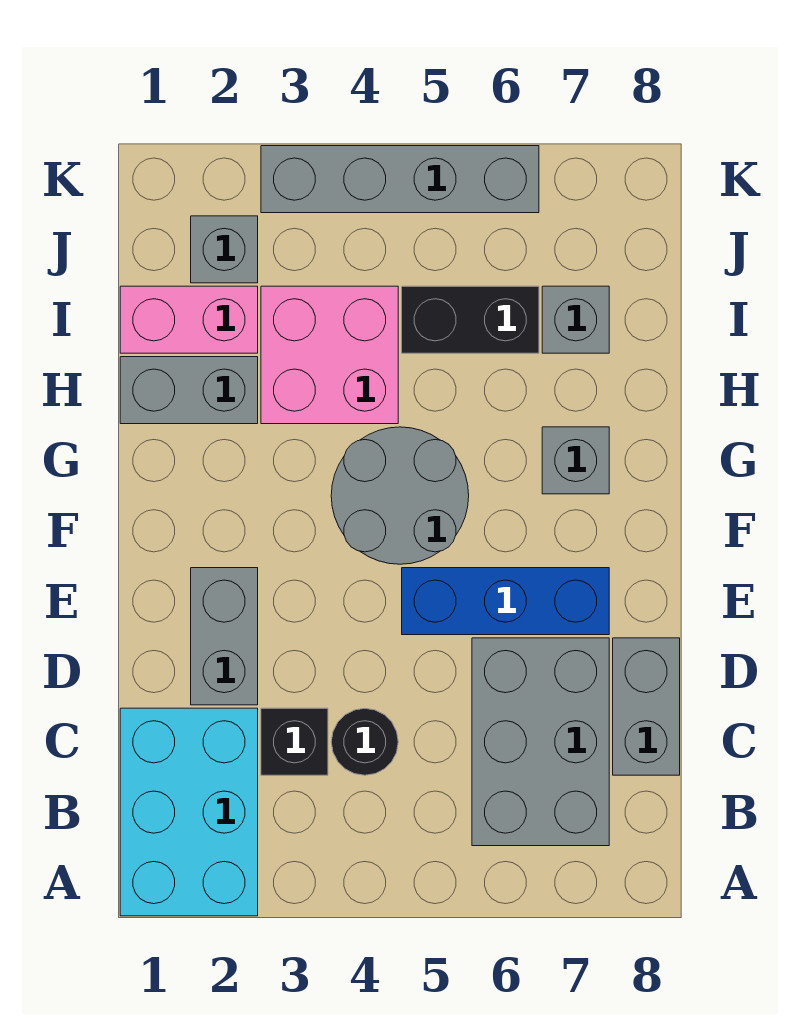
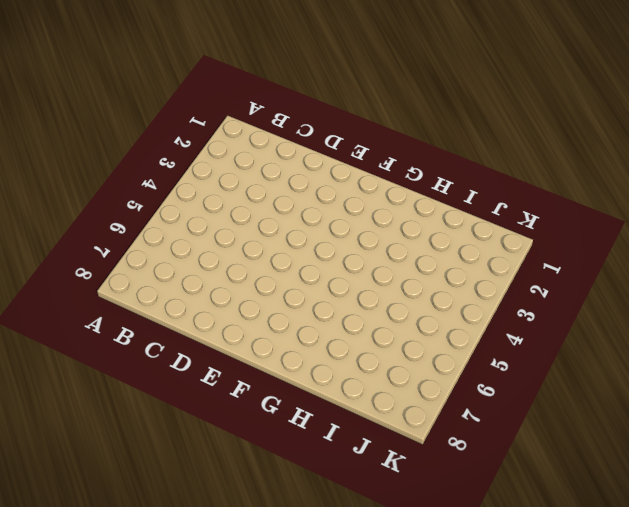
none -> cyan brick A1:C2 level 1
none -> grey brick B6:D7 level 1
none -> black brick C3 level 1

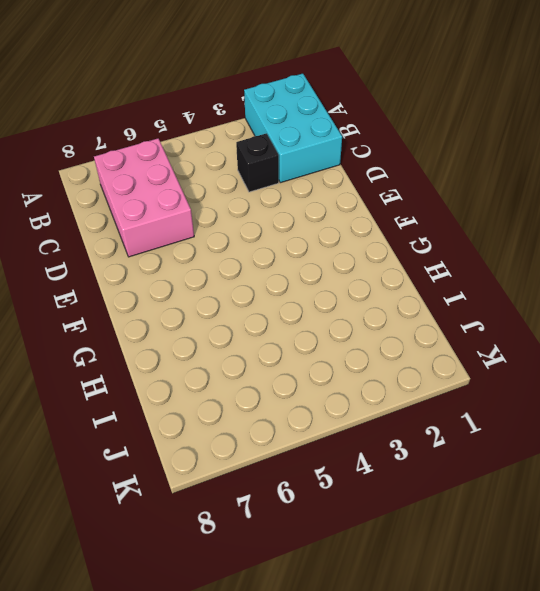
pink brick B6:D7 level 1 -> grey brick B6:D7 level 1
none -> black round brick C4 level 1
none -> grey brick C8:D8 level 1
none -> grey brick D2:E2 level 1

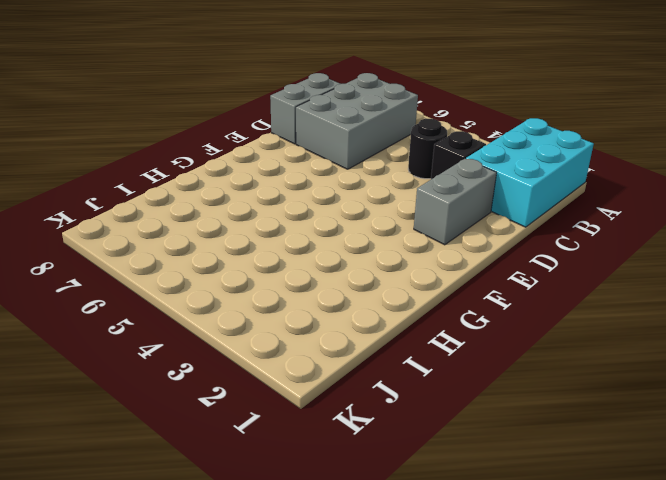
none -> blue brick E5:E7 level 1
none -> grey round brick F4:G5 level 1
none -> grey brick G7 level 1

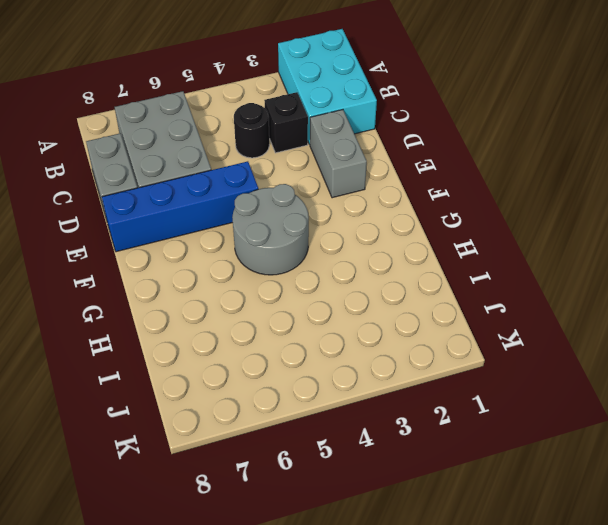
blue brick E5:E8 level 1 -> blue brick E5:E7 level 1
none -> grey brick G7 level 1
none -> grey brick H1:H2 level 1
none -> pink brick H3:I4 level 1

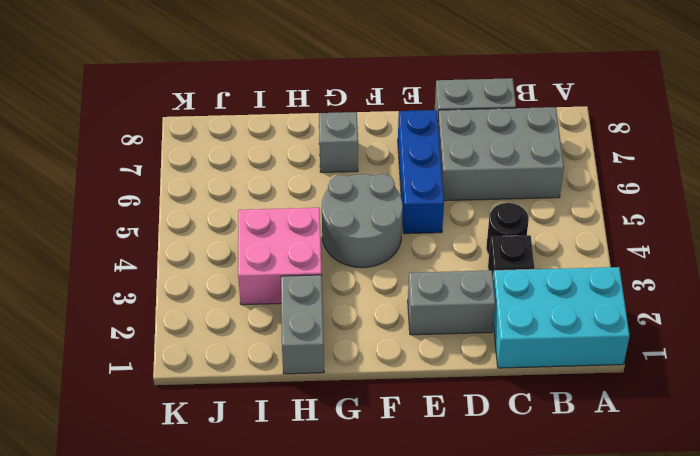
none -> pink brick I1:I2 level 1
none -> black brick I5:I6 level 1
none -> grey brick I7 level 1

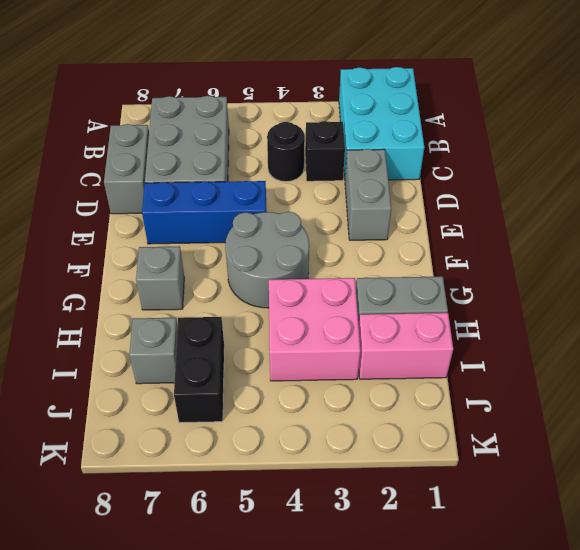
black brick I6:J6 level 1 -> black brick I5:I6 level 1
none -> grey brick J2 level 1
none -> grey brick K3:K6 level 1

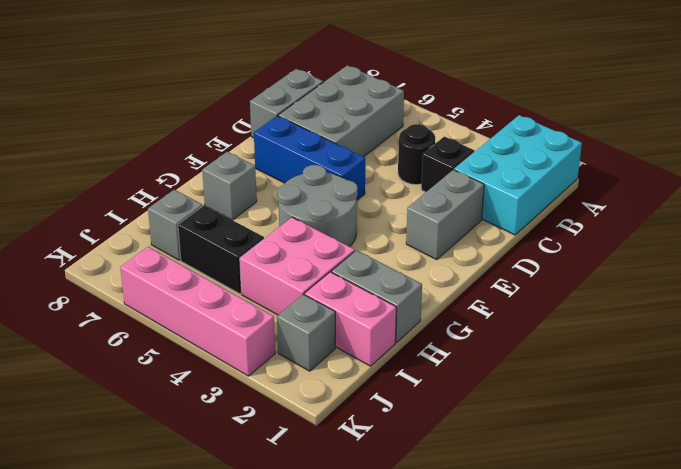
pink brick K3:K6 level 1 -> grey brick K3:K6 level 1

